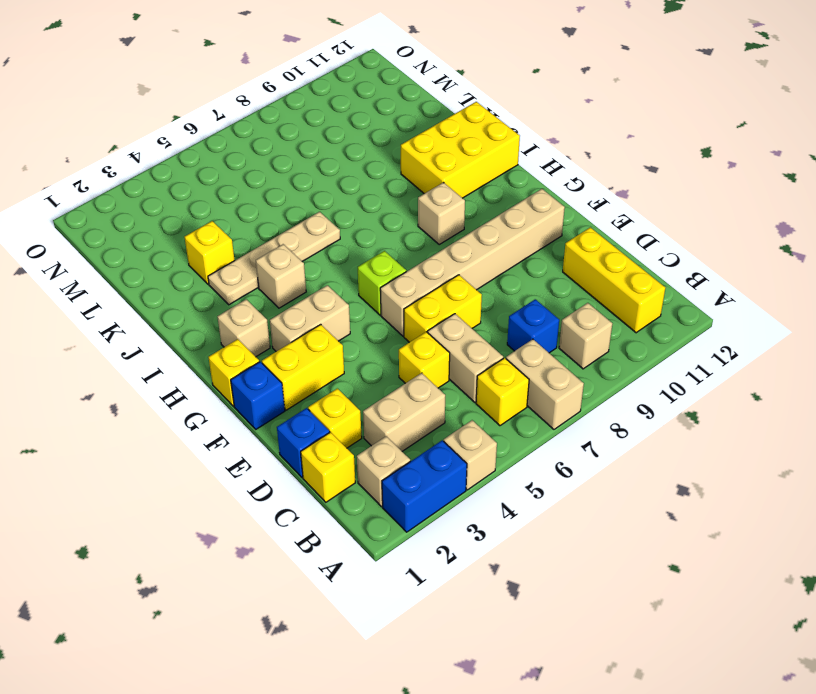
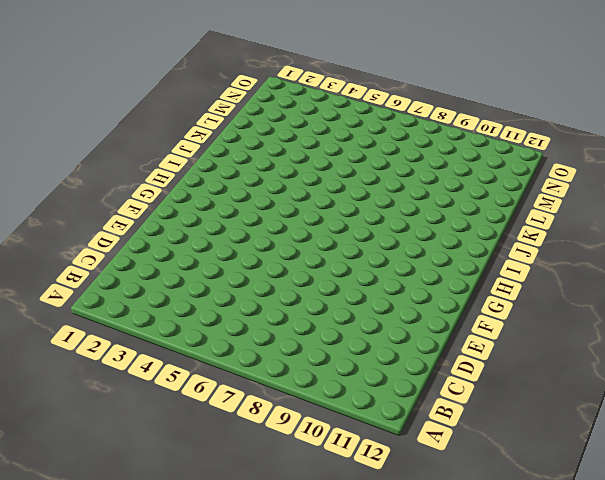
none -> blue brick A2:A3 level 1
none -> tan brick A4 level 1
none -> tan brick A7:B7 level 1

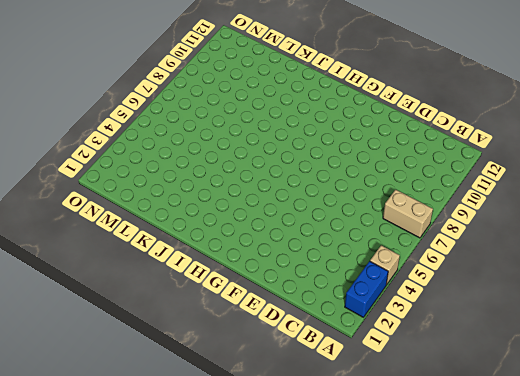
none -> tan brick B2 level 1
none -> yellow brick B6 level 1
none -> tan brick B9 level 1

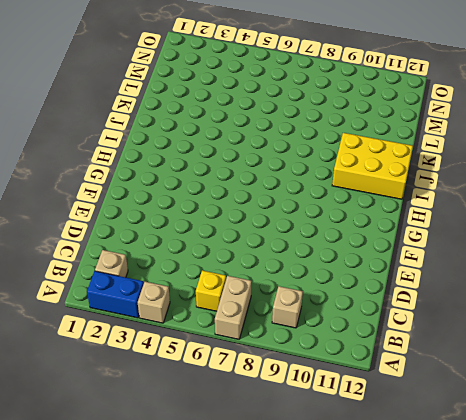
none -> yellow brick B11:D11 level 1
none -> yellow brick C1 level 1
none -> tan brick C3:C4 level 1

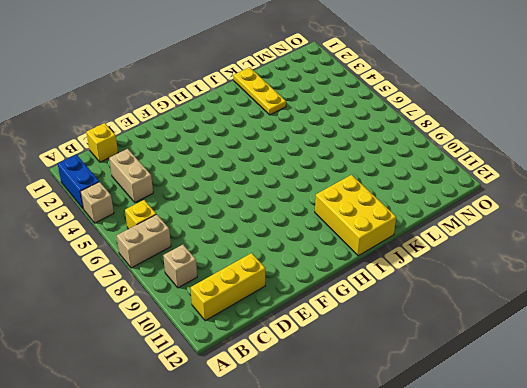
yellow plate K1:K3 level 1 -> yellow brick K3 level 1
none -> tan brick B2 level 1
none -> tan brick C6:D6 level 1
none -> blue brick C8 level 1

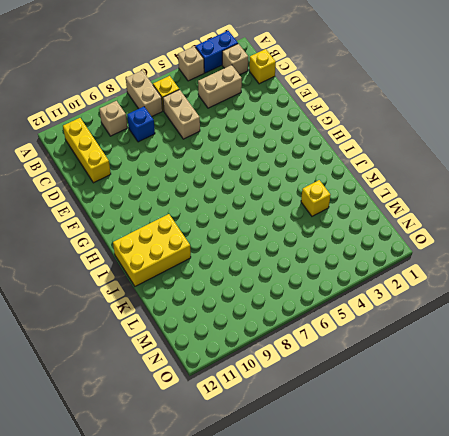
none -> blue brick D1 level 1
none -> yellow brick D2 level 1
none -> yellow brick D5 level 1

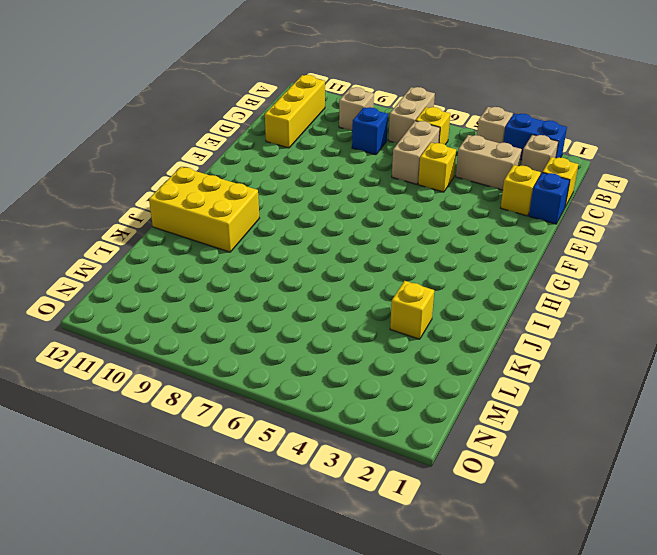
none -> yellow brick E6:E7 level 1
none -> blue brick F1 level 1
none -> yellow brick F2:F3 level 1

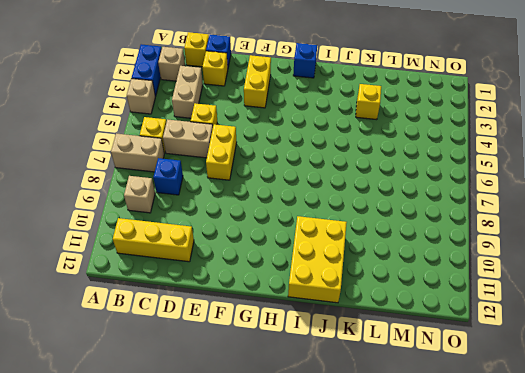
blue brick H1 level 1 -> blue brick F1 level 1
none -> tan brick F6:F11 level 1
none -> yellow brick G1 level 1
none -> tan brick G3:G4 level 1

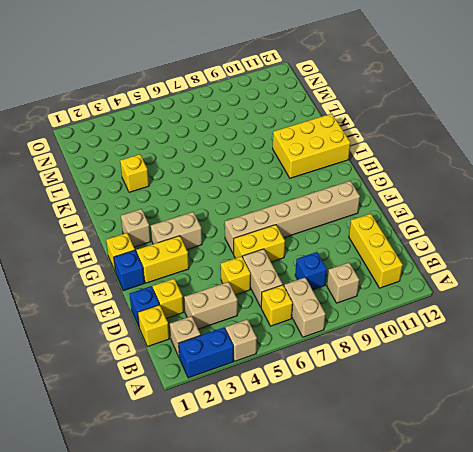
none -> lime brick G6 level 1
none -> tan brick H9 level 1
none -> tan brick I4 level 1

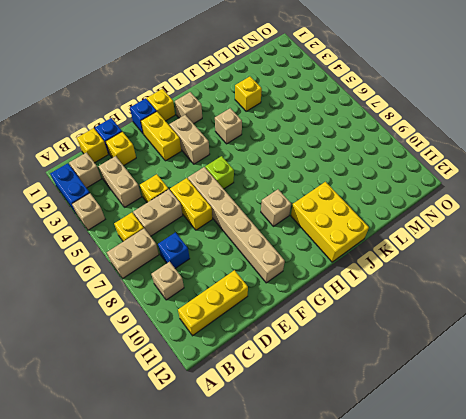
none -> tan plate J3:J6 level 1

